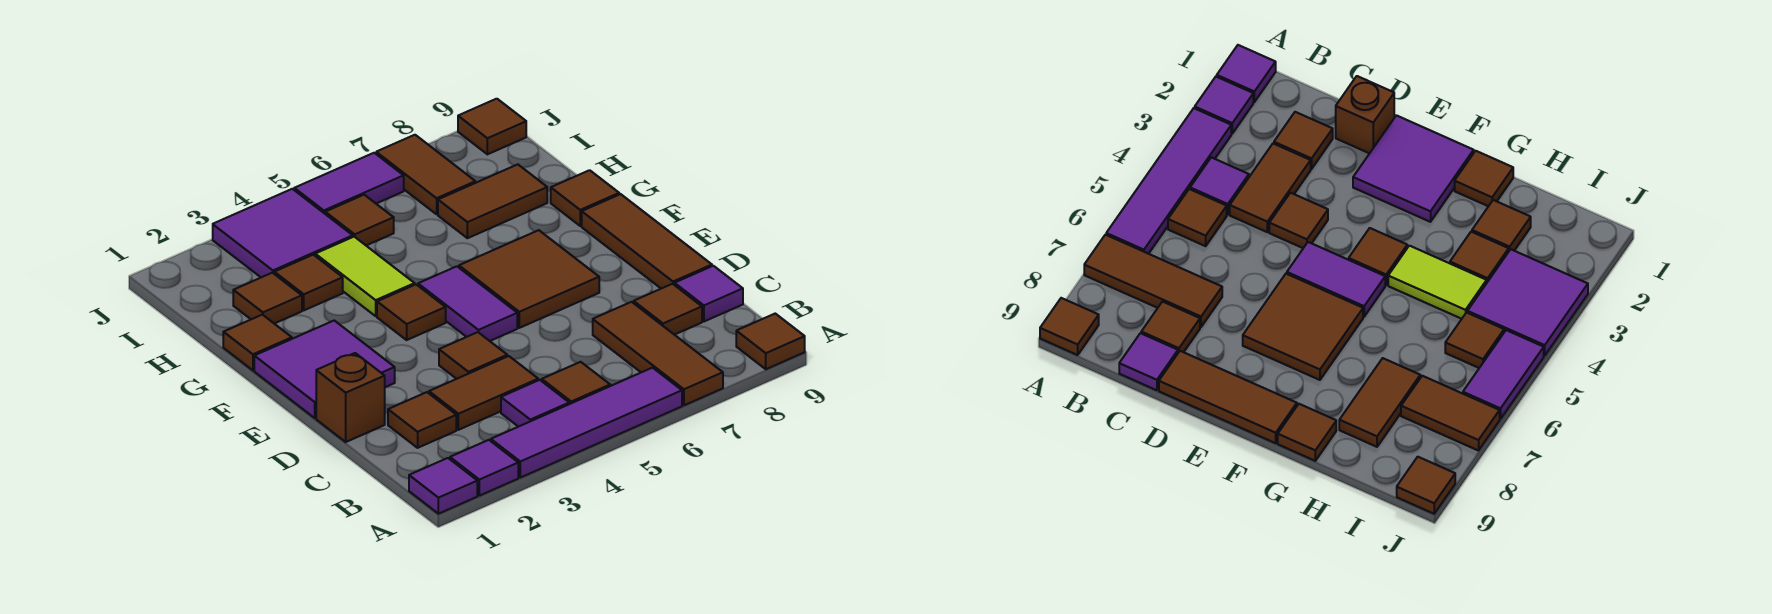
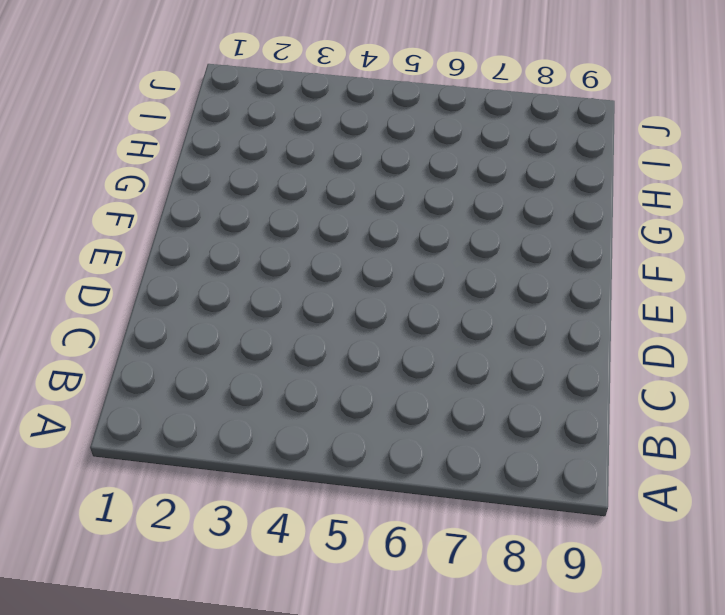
none -> purple tile A1 level 1
none -> purple tile A2 level 1
none -> purple tile A3:A6 level 1

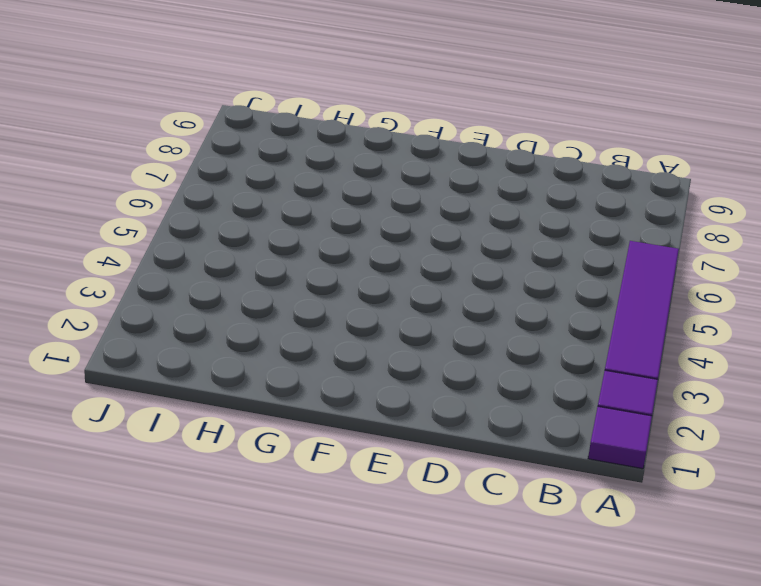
none -> brown tile A7:C7 level 1
none -> brown tile A9 level 1
none -> purple tile B4 level 1

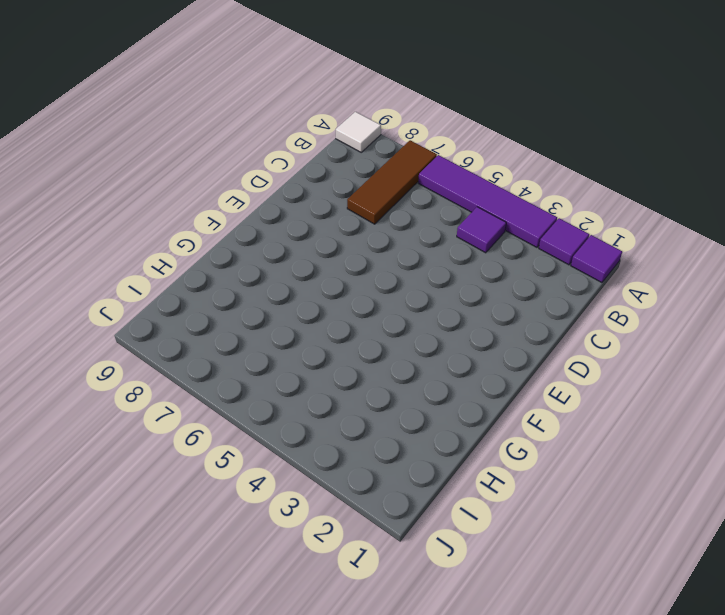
white tile A9 level 1 -> brown tile A9 level 1
none -> brown tile B5 level 1
none -> brown tile C2 level 1
none -> brown tile C3:C4 level 1

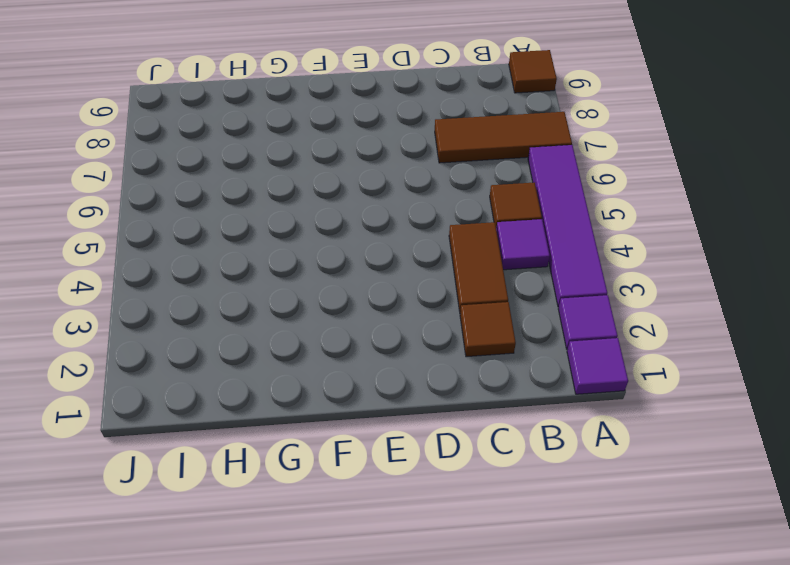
none -> brown tile C8 level 1
none -> purple tile C9 level 1
none -> brown brick D1 level 1

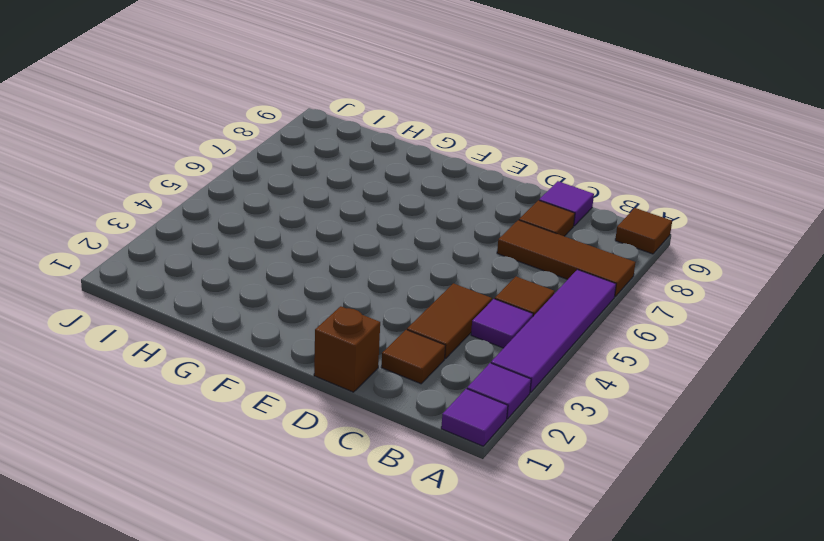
none -> brown tile D4 level 1
none -> brown tile D9:F9 level 1
none -> purple tile E1:F2 level 1

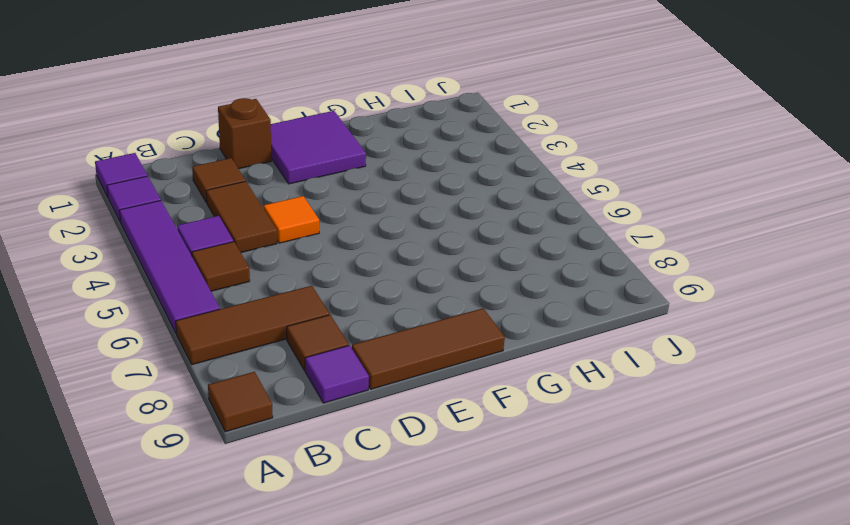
orange tile D4 level 1 -> brown tile D4 level 1
none -> purple tile E5:F5 level 1
none -> brown tile E6:F7 level 1
none -> brown tile F4 level 1

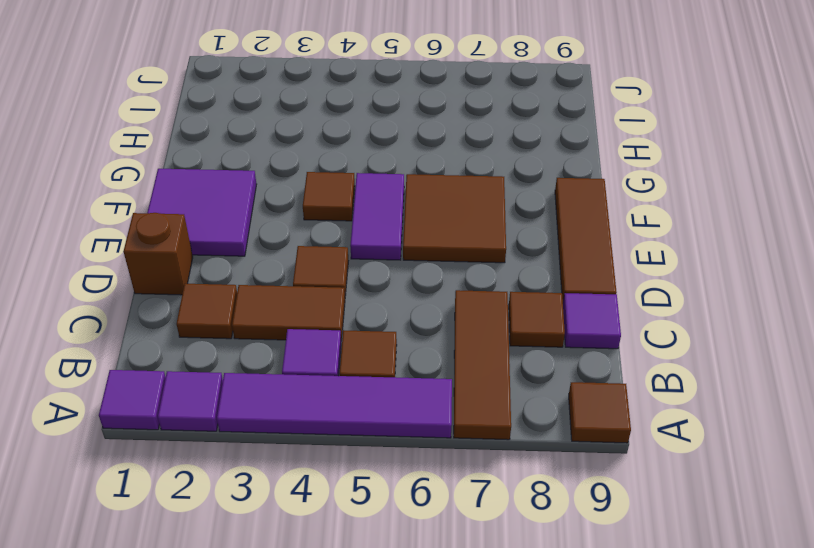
none -> brown tile G1 level 1
none -> lime tile G4:H4 level 1
none -> brown tile G9 level 1

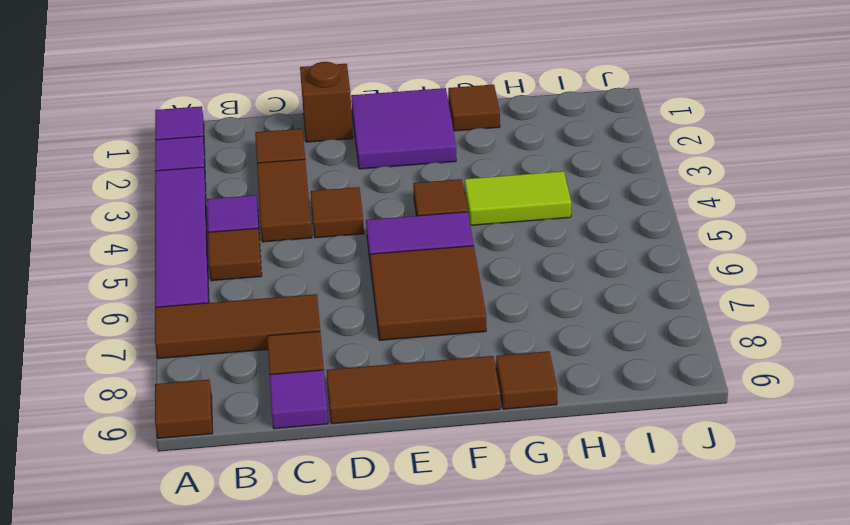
none -> brown tile H2 level 1
none -> brown tile H3 level 1
none -> brown tile H7:H8 level 1

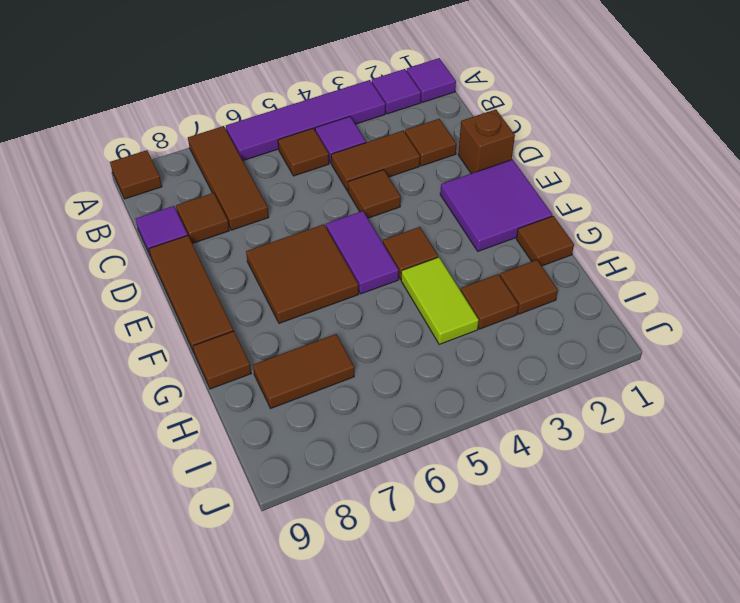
none -> purple tile I3:J4 level 1
none -> brown tile I5 level 1
none -> brown tile I7:J7 level 1

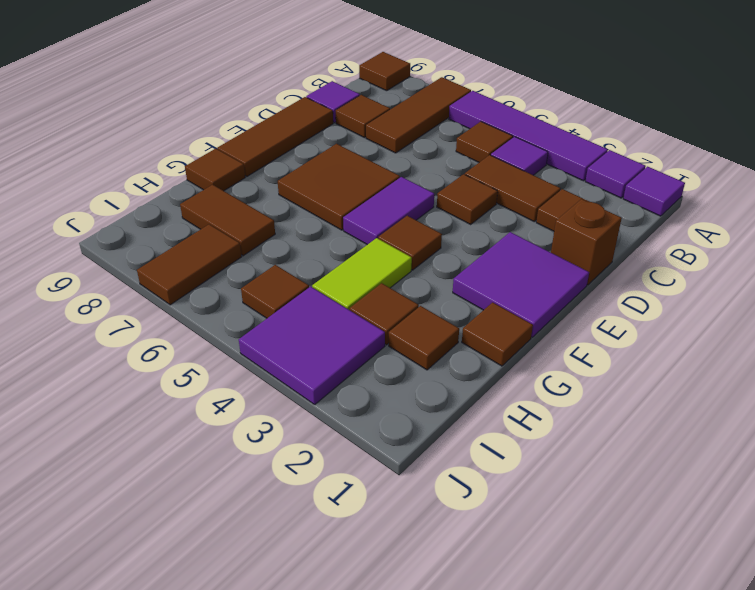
none -> purple tile J5:J6 level 1
none -> brown tile J9 level 1

